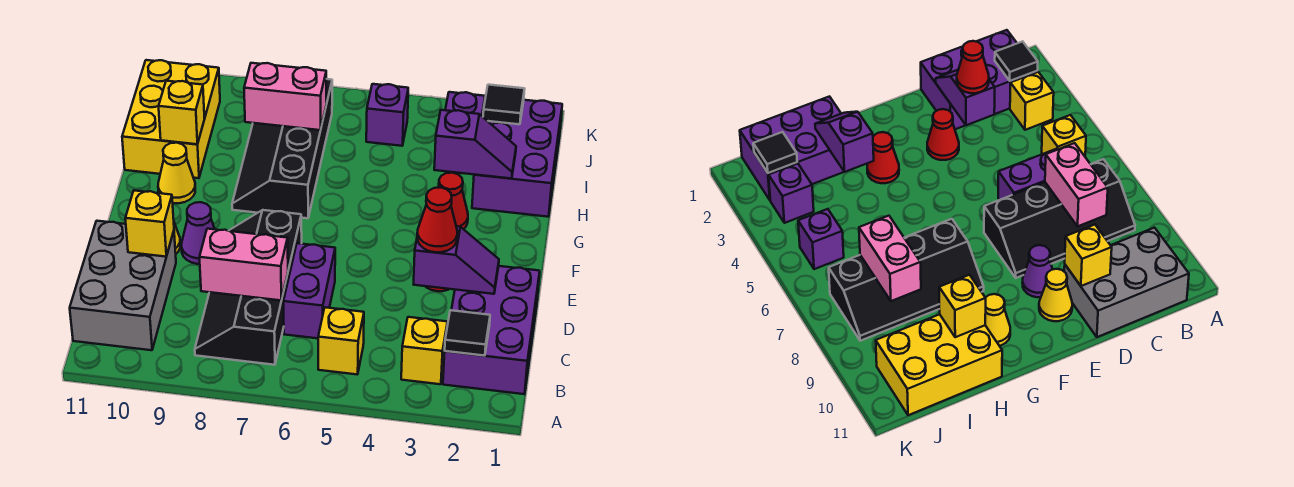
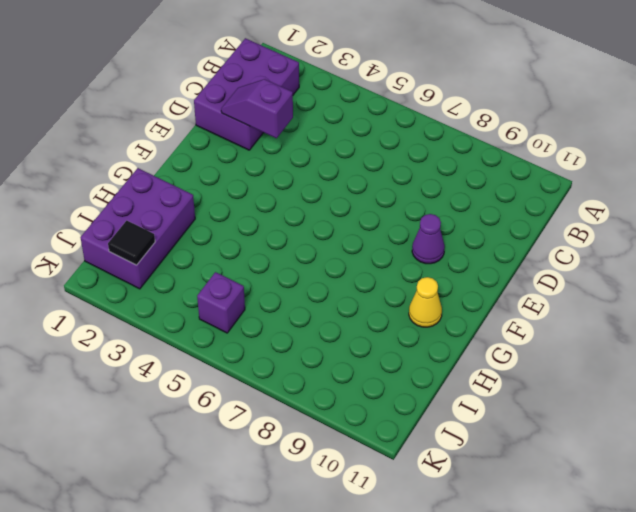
none -> yellow brick B3 level 1
none -> yellow brick B5 level 1
none -> black slope B7:E8 level 1 top 7

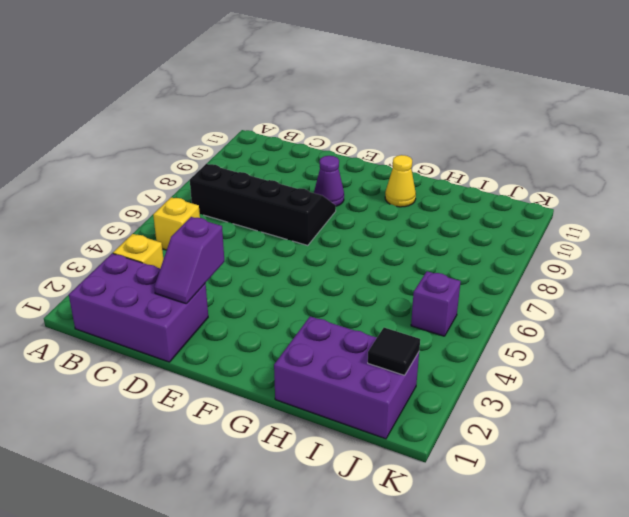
none -> grey brick B10:D11 level 1
none -> purple brick C6:D6 level 1
none -> red cone E3 level 1

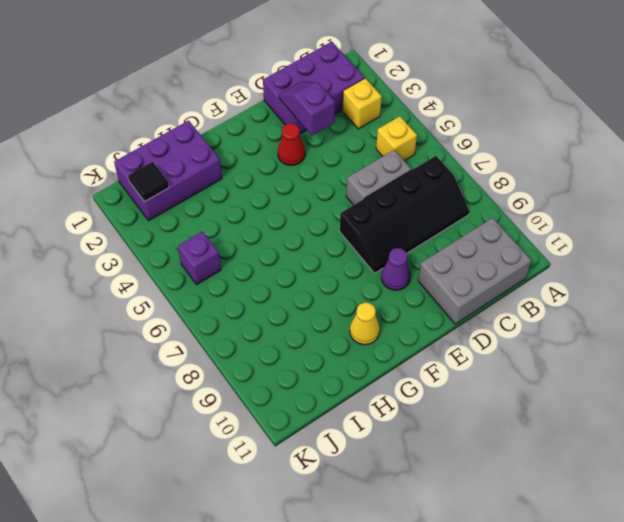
grey brick C6:D6 level 1 -> purple brick C6:D6 level 1
none -> yellow cone E10 level 1
none -> red cone G3 level 1
none -> black slope G7:J8 level 1 top 7

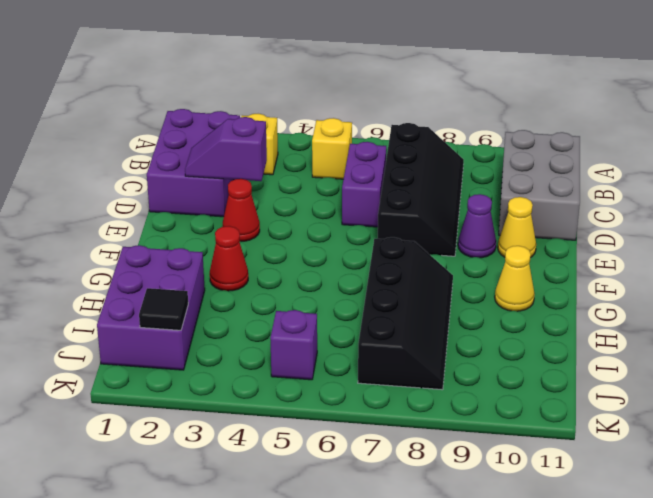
none -> yellow brick H10:J11 level 1
none -> purple brick J3 level 1
none -> black tile B2 level 2

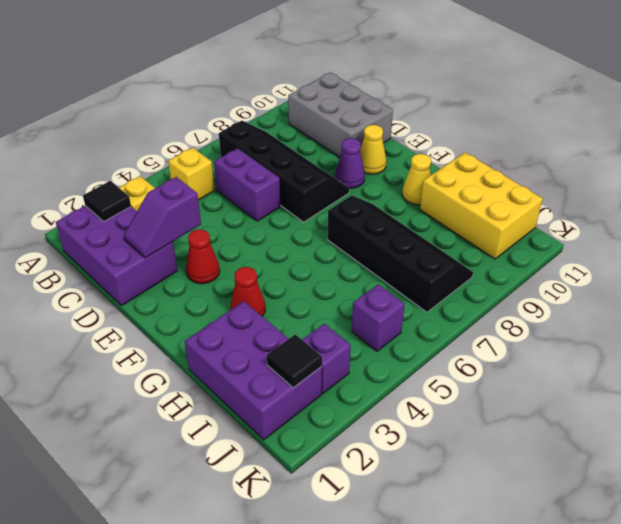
none -> pink brick C7:C8 level 2
none -> yellow brick D10 level 2
none -> purple slope H2:H3 level 2 top 3

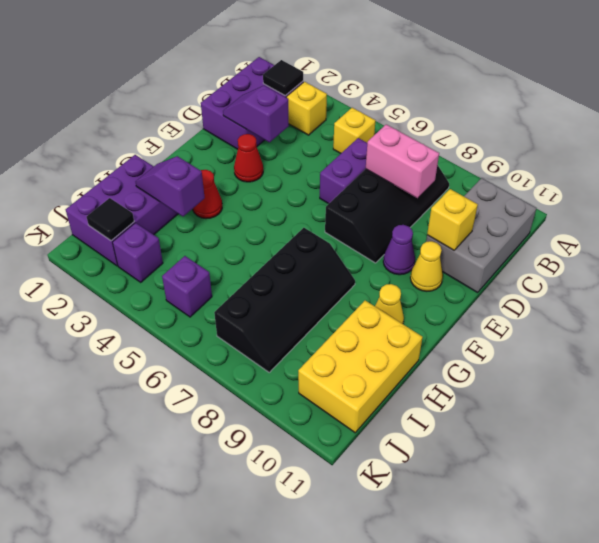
none -> yellow brick H10 level 2
none -> pink brick I7:I8 level 2
none -> red cone D3 level 3

